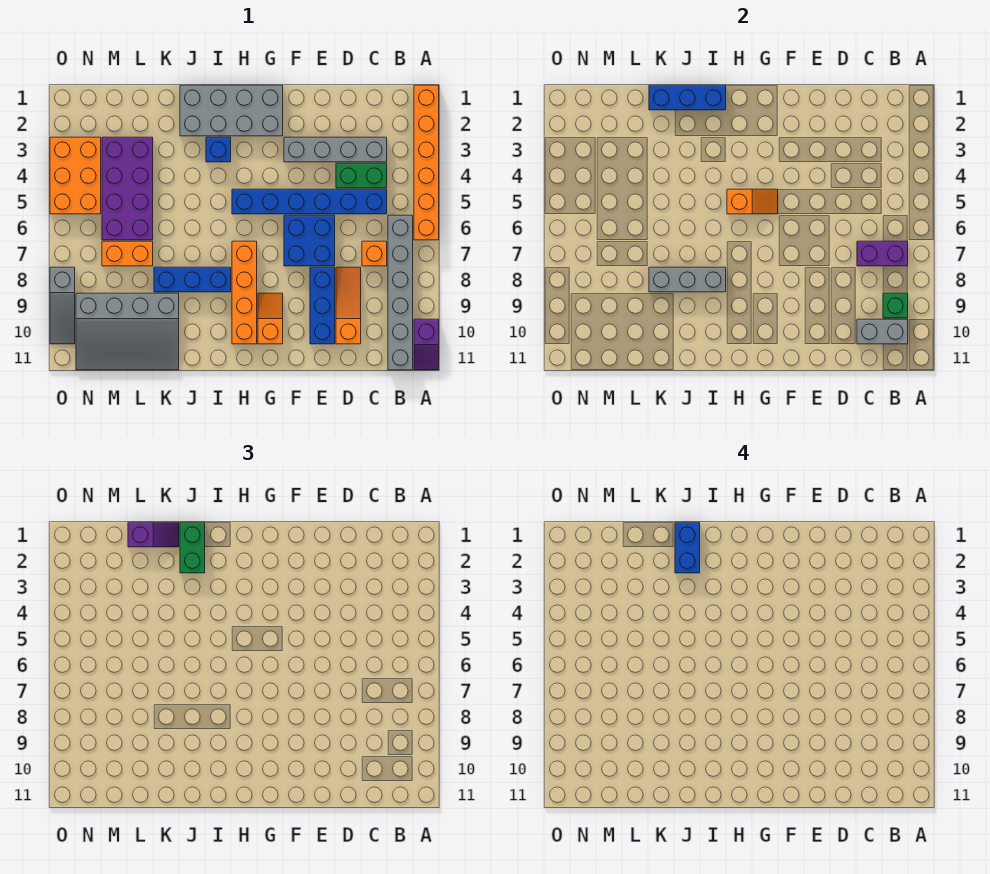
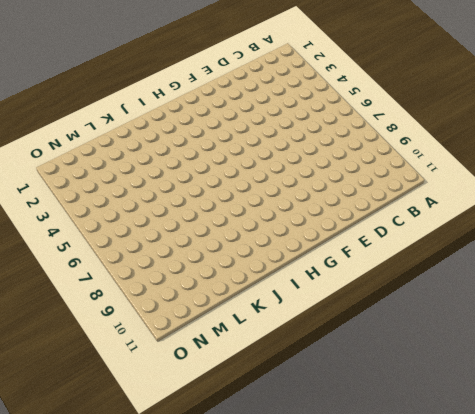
none -> orange brick A1:A6 level 1
none -> purple slope A10:A11 level 1 top 10
none -> grey brick B6:B11 level 1

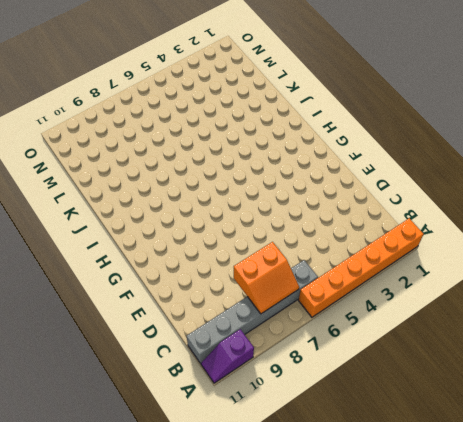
orange slope B7:C8 level 2 top C -> purple brick B7:C7 level 2
none -> grey brick C3:F3 level 1
none -> green brick C4:D4 level 1
none -> blue brick C5:H5 level 1

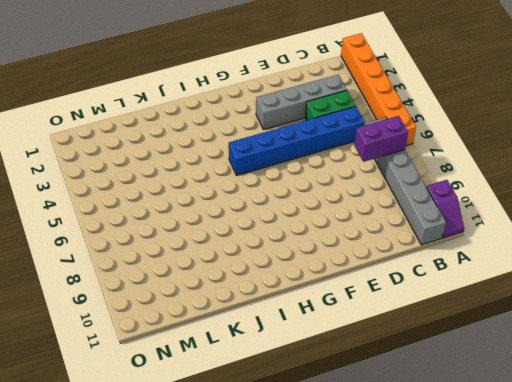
none -> orange brick C7 level 1
none -> orange slope D8:D10 level 1 top 10
none -> blue brick E6:F7 level 1

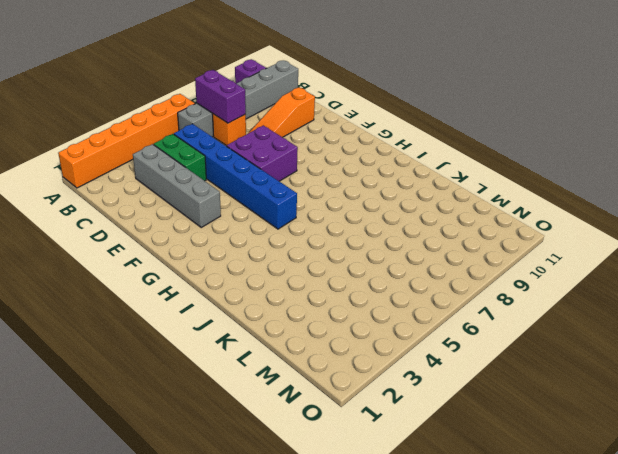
purple brick E6:F7 level 1 -> blue brick E6:F7 level 1
none -> blue brick E8:E10 level 1
none -> grey brick G1:J2 level 1
none -> orange slope G9:G10 level 1 top 10

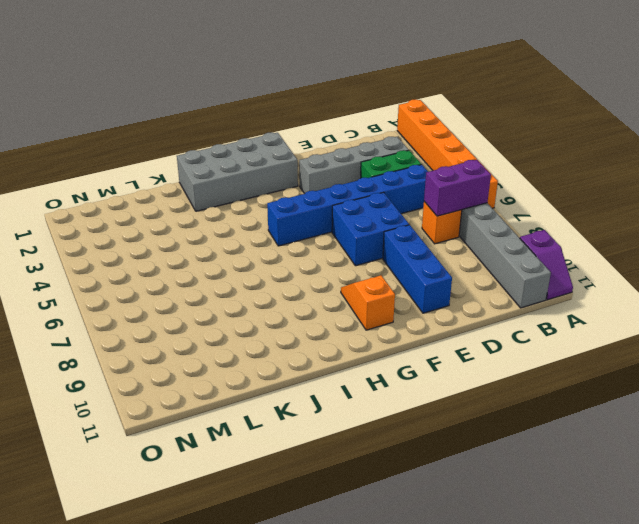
none -> orange slope D8:D10 level 1 top 10
none -> orange brick H7:H10 level 1
none -> blue brick I3 level 1

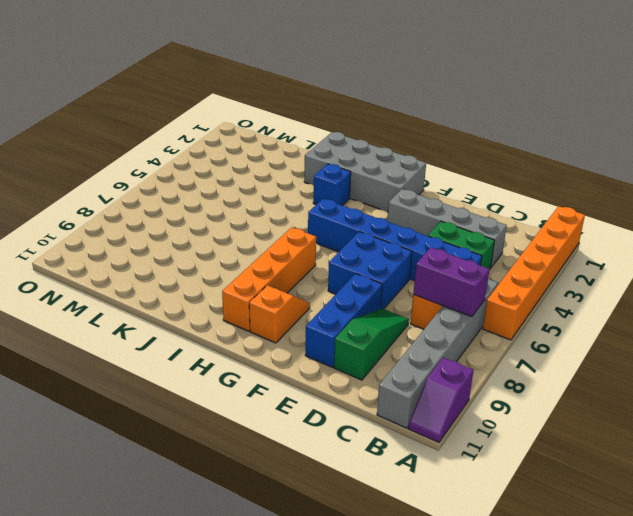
green slope D8:D10 level 1 top 10 -> orange slope D8:D10 level 1 top 10
none -> blue brick I8:K8 level 1
none -> grey slope K9:N11 level 1 top 9
none -> purple brick L3:M6 level 1

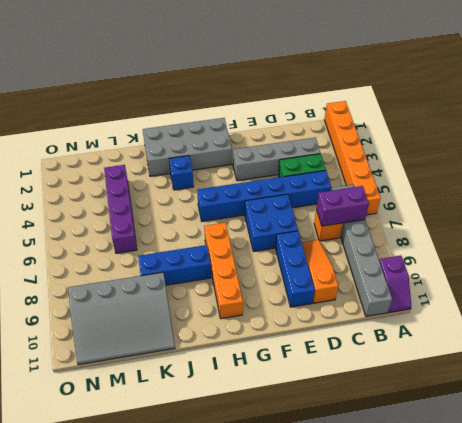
purple brick L3:L6 level 1 -> purple brick L3:M6 level 1
none -> orange slope G9:G10 level 1 top 10
none -> orange brick L7:M7 level 1
none -> orange brick N3:O5 level 1

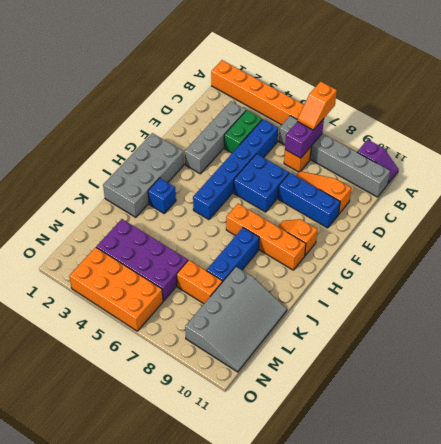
orange slope A7:B7 level 3 top A -> orange slope G5:H5 level 2 top H
orange brick L7:L8 level 1 -> orange brick L7:M7 level 1
orange brick N3:O6 level 1 -> orange brick N3:O5 level 1
none -> grey slope O8:O10 level 1 top 8
none -> green brick B9 level 2
none -> grey brick B10:C10 level 2

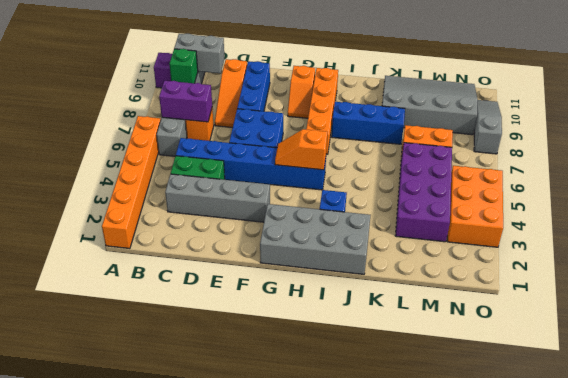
none -> blue brick I1:K1 level 2
none -> grey brick I8:K8 level 2
none -> green brick J1:J2 level 3

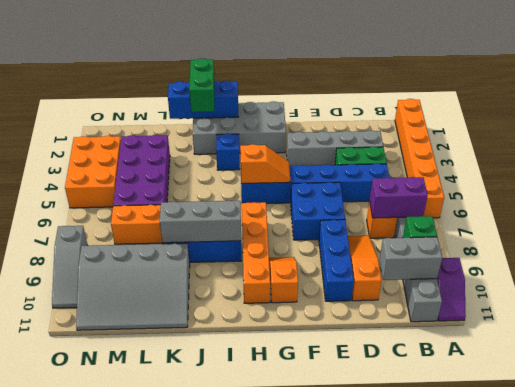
none -> purple slope K1:L1 level 3 top L
none -> blue brick J1:J2 level 4

